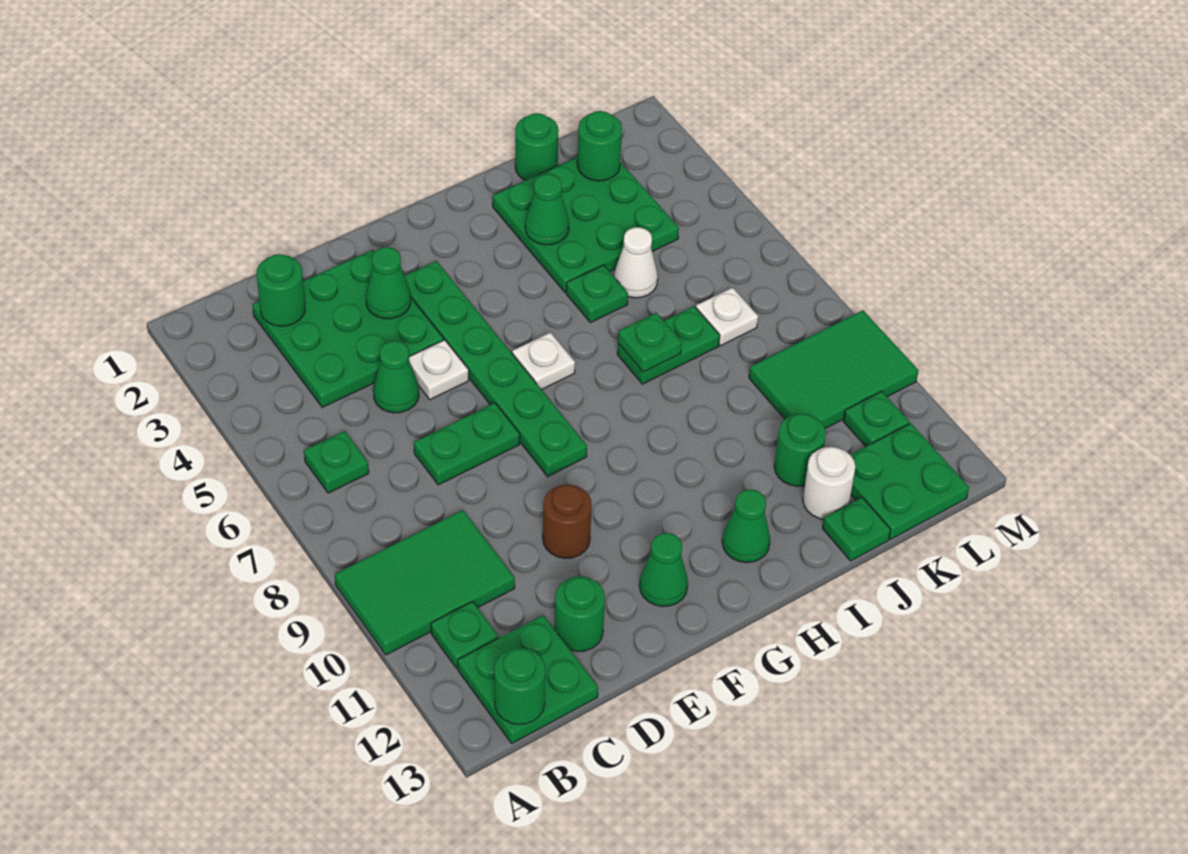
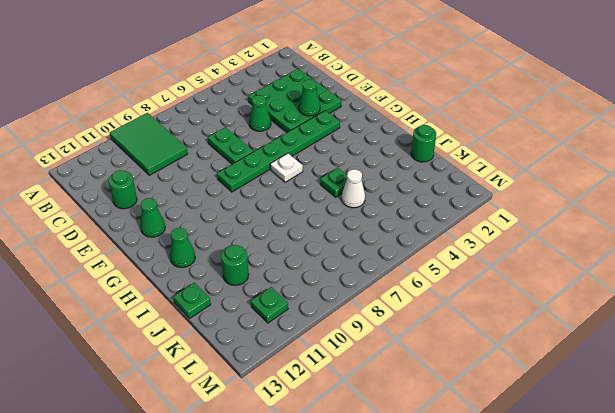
none -> green plate B6 level 1
none -> green plate B11 level 1
none -> green plate B12:C13 level 1
none -> white plate E5 level 1

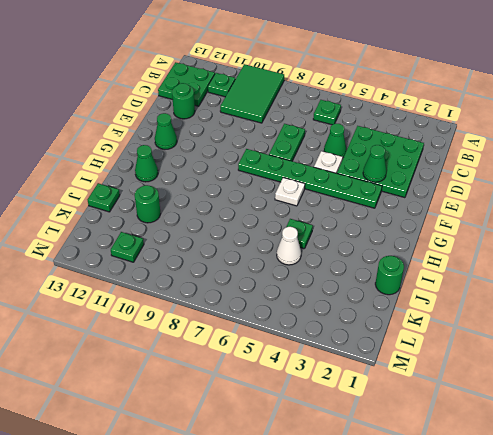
none -> brown round brick E10 level 1
none -> green plate I2:K4 level 1
none -> green plate I7:J7 level 1
none -> white round brick J12 level 1

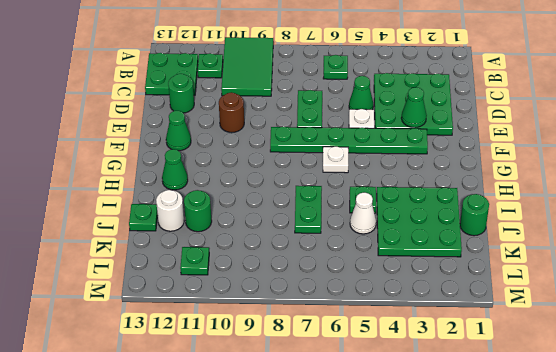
none -> white plate K7 level 1
none -> green tile K9:M10 level 1
none -> green plate K12:L13 level 1
none -> green round brick B13 level 2

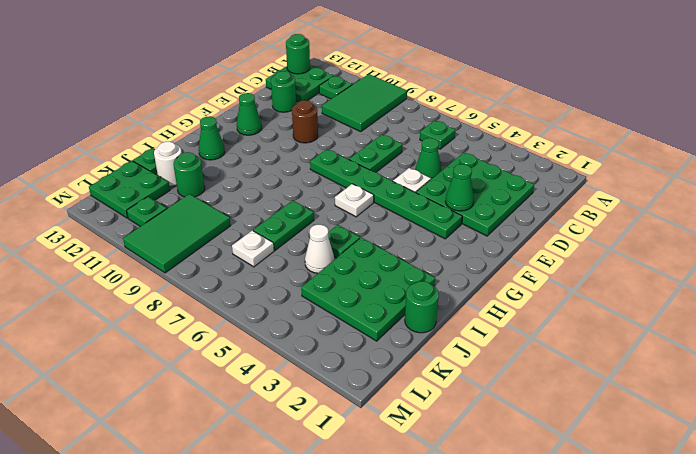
none -> green round brick C2 level 2
none -> green cone I3 level 2
none -> green plate I7 level 2
none -> green round brick K2 level 2

